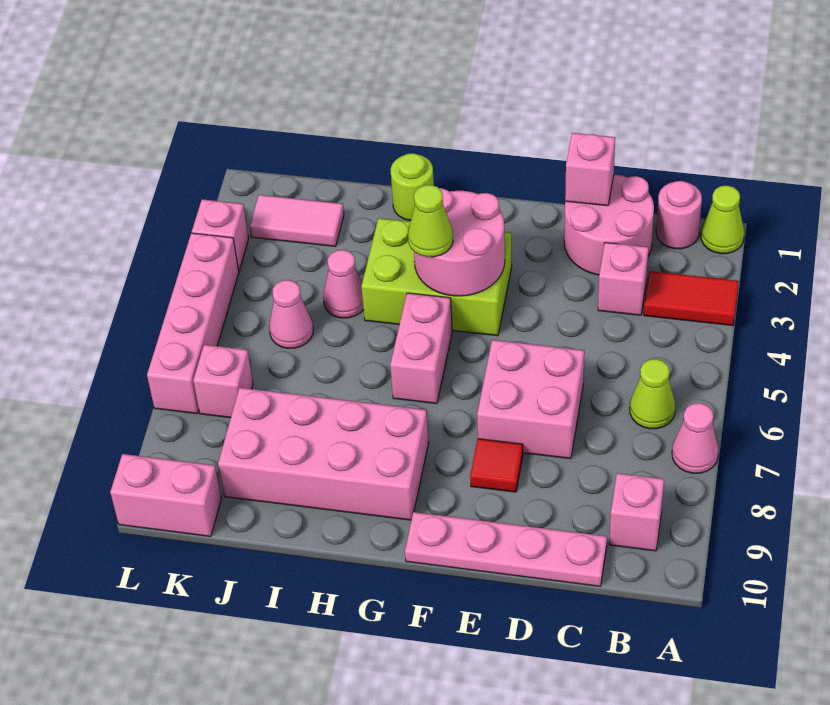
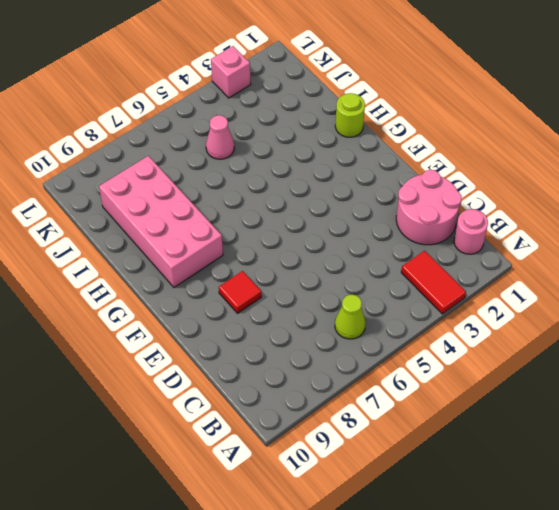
none -> lime cone A1 level 1
none -> pink cone A7 level 1
none -> pink brick B9 level 1

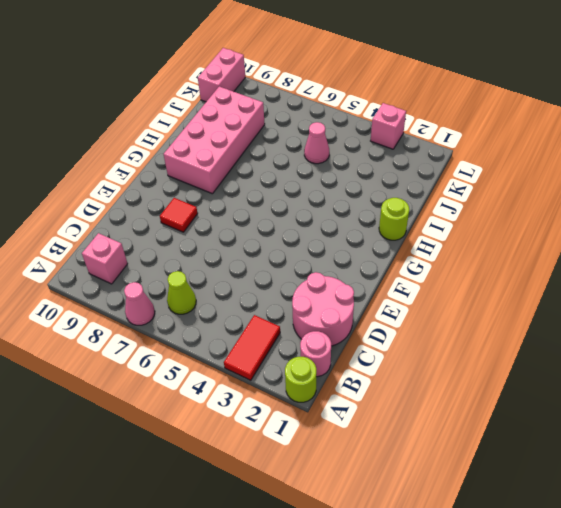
lime round brick A1 level 1 -> lime cone A1 level 1
none -> pink brick C3 level 1
none -> pink plate C10:F10 level 1
none -> pink brick D6:E7 level 1

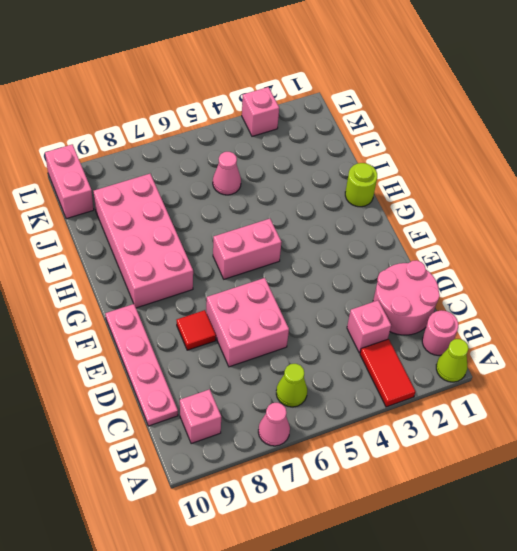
none -> lime brick F3:H4 level 1
none -> pink cone I4 level 1
none -> pink tile J2:K2 level 1

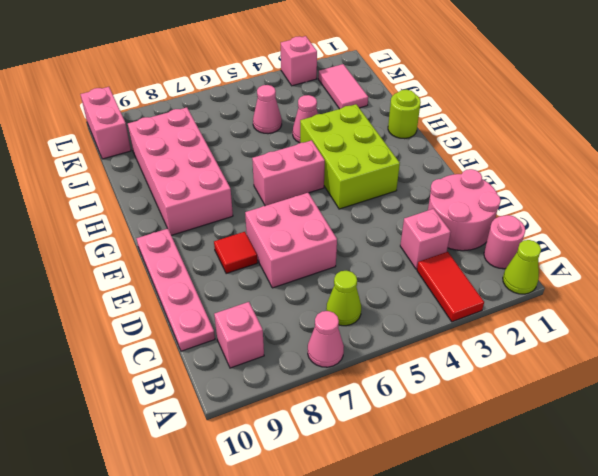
none -> pink brick K7 level 1
none -> pink brick L4:L7 level 1
none -> pink brick D1 level 2

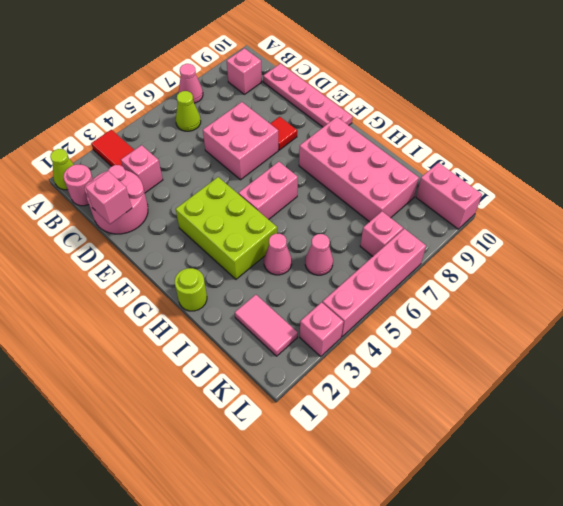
none -> pink round brick F3:G4 level 2
none -> lime cone G4 level 3

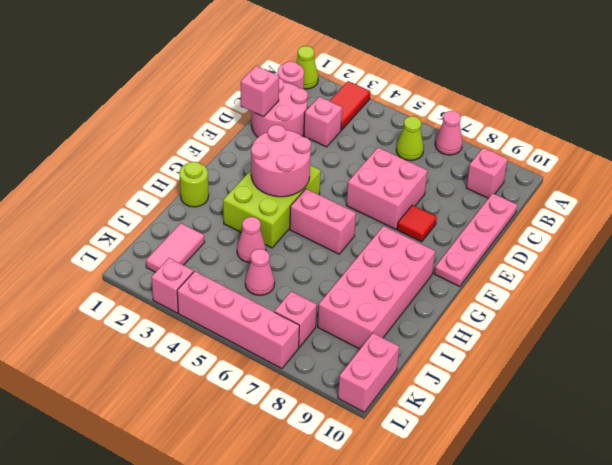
none -> lime cone G4 level 3

